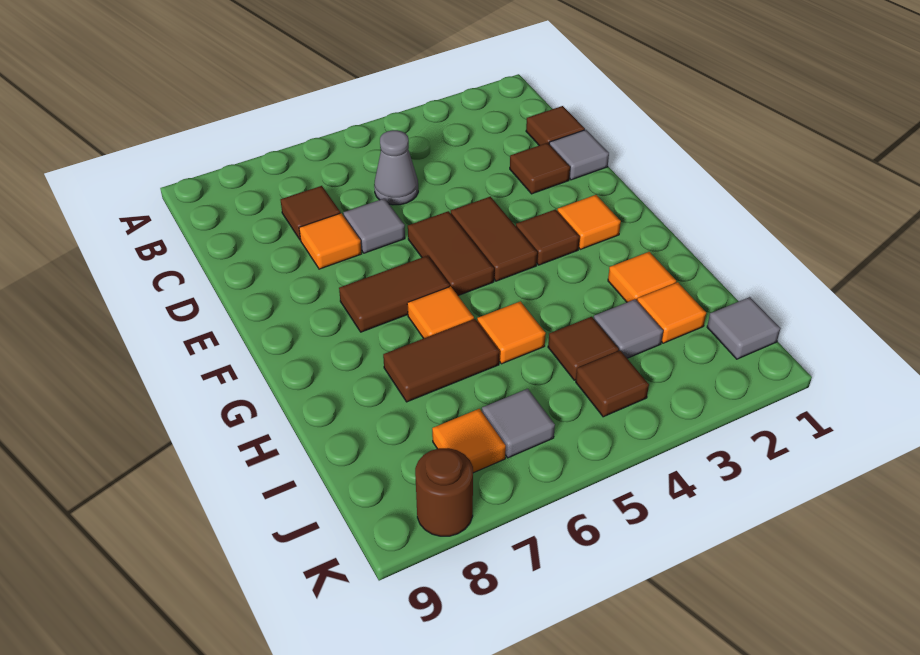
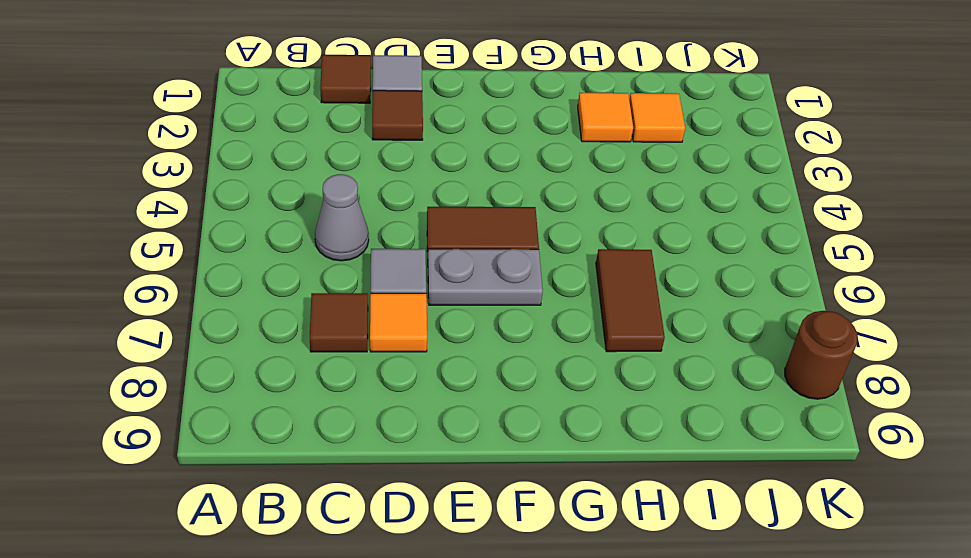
grey plate E6:F6 level 1 -> brown tile F6:F7 level 1
none -> brown tile E4:F4 level 1
none -> orange tile F2 level 1
none -> brown tile F3 level 1

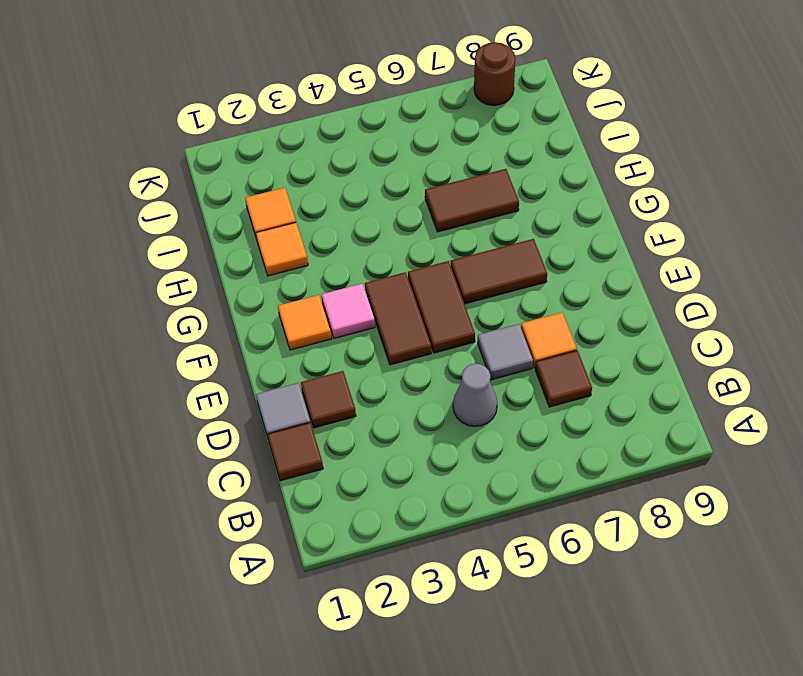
pink tile F3 level 1 -> brown tile F3 level 1
none -> orange tile G6 level 1
none -> orange tile H5 level 1
none -> grey tile I3 level 1

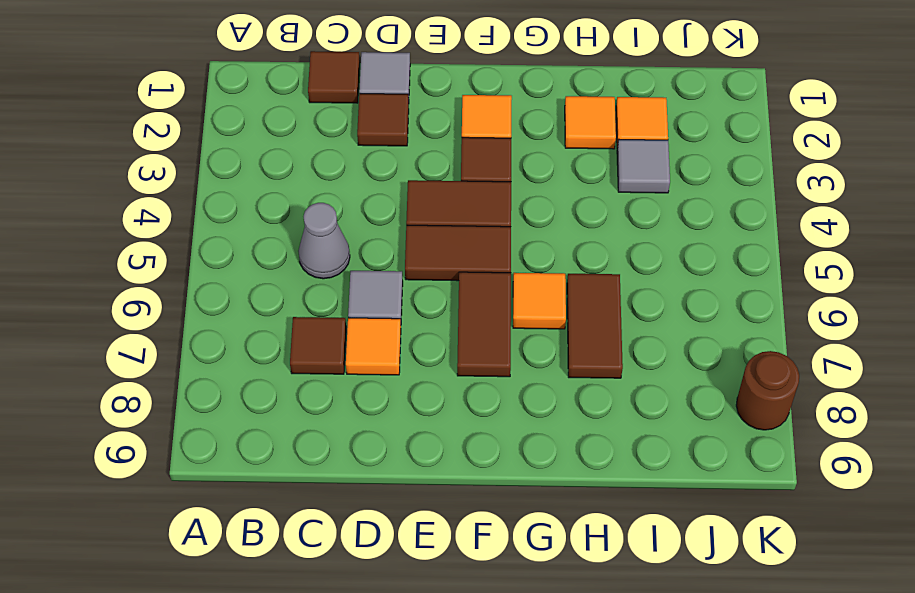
none -> orange tile H5 level 1
none -> brown tile I4 level 1
none -> grey tile J1 level 1

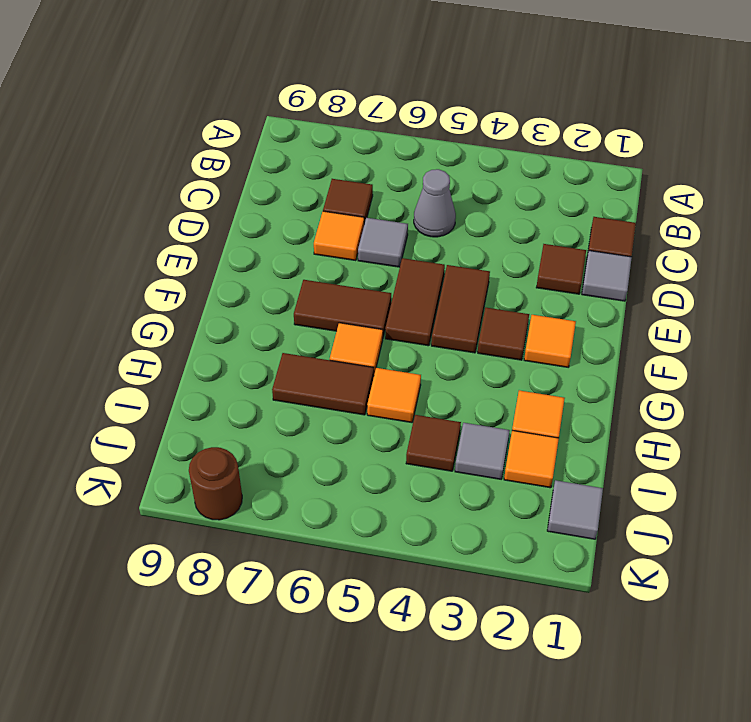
none -> brown tile J4 level 1
none -> grey tile J6 level 1
none -> orange tile J7 level 1

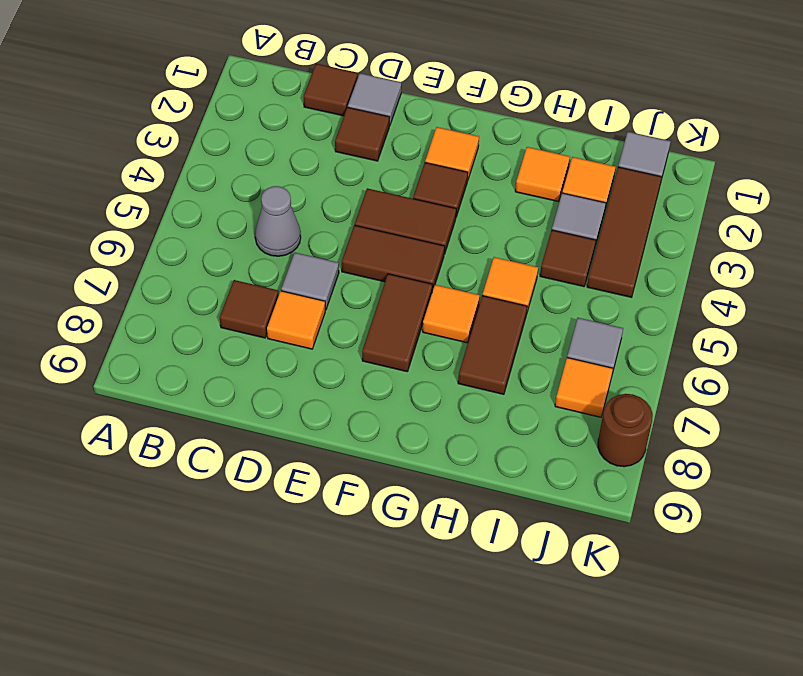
brown tile J2:J4 level 1 -> brown tile J4 level 1

